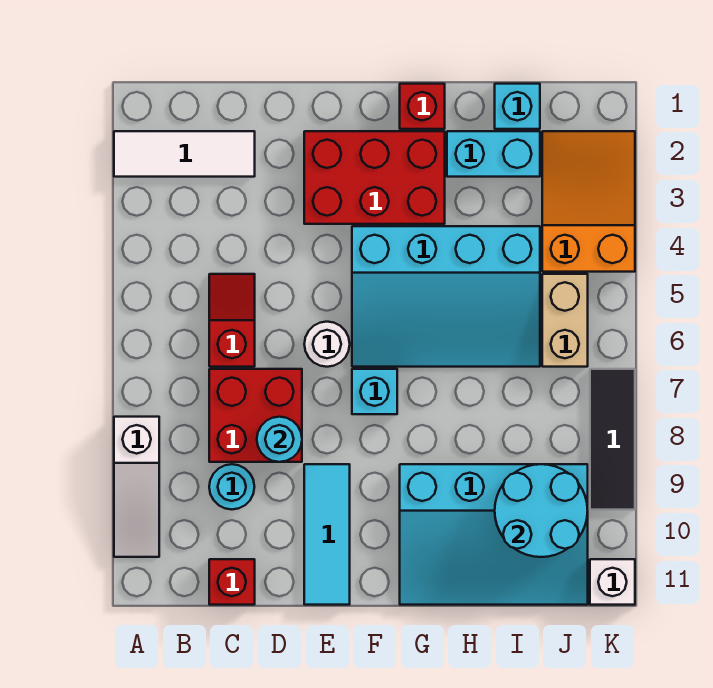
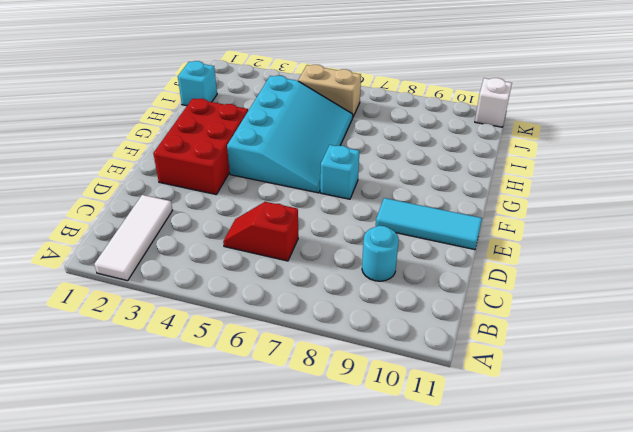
none -> white slope A8:A10 level 1 top 8
none -> red brick C7:D8 level 1
none -> red brick C11 level 1

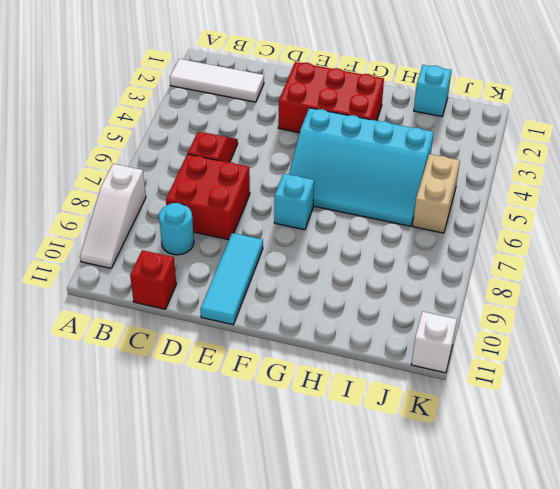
none -> white round brick E6 level 1
none -> red brick G1 level 1
none -> cyan slope G9:J11 level 1 top 9

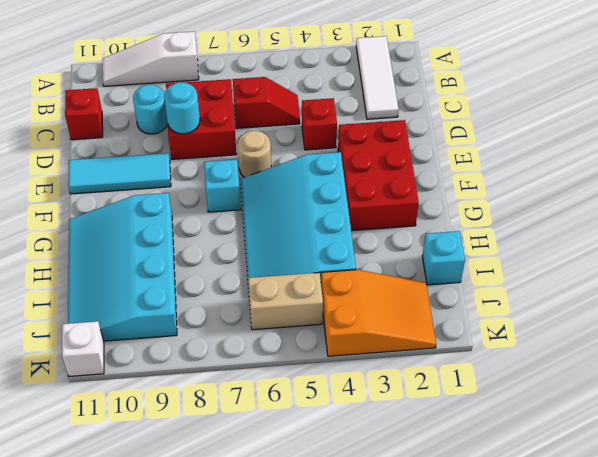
red brick D4 level 1 -> red brick G1 level 1
tan round brick E6 level 1 -> white round brick E6 level 1
none -> cyan brick H2:I2 level 1
none -> black tile K7:K9 level 1
none -> cyan round brick I9:J10 level 2

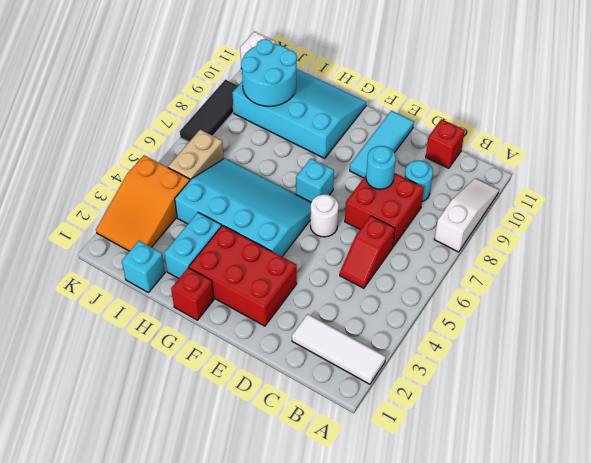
cyan brick H2:H3 level 1 -> cyan brick H2:I2 level 1

